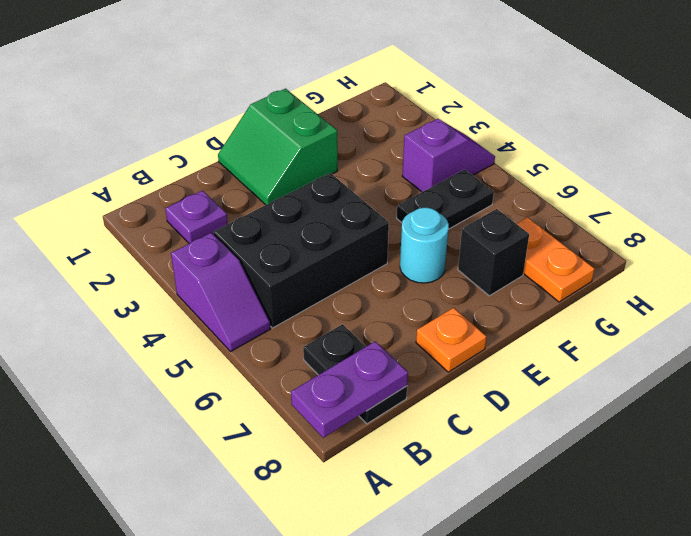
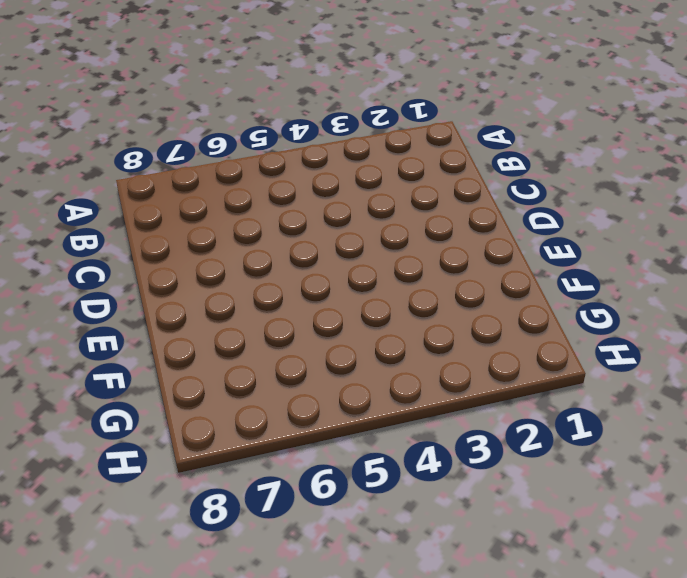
none -> purple slope A4:A5 level 1 top 4
none -> purple plate B2 level 1
none -> black brick B4:D5 level 1

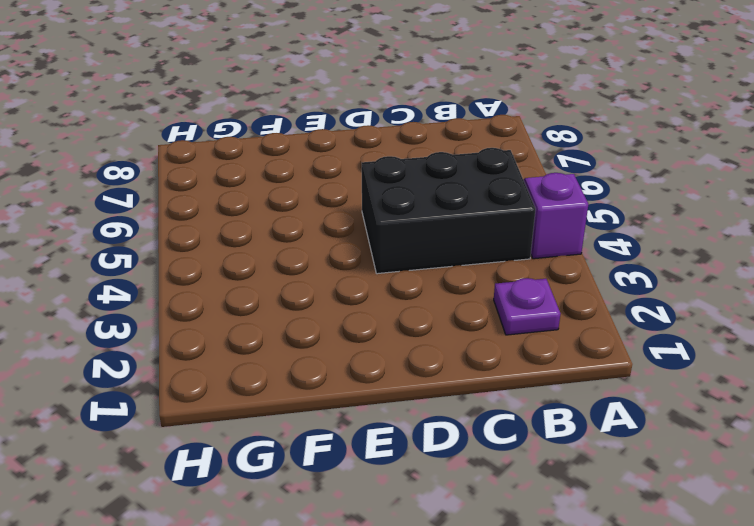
none -> black plate B7:B8 level 1
none -> green slope D1:E2 level 1 top E
none -> orange plate D8 level 1

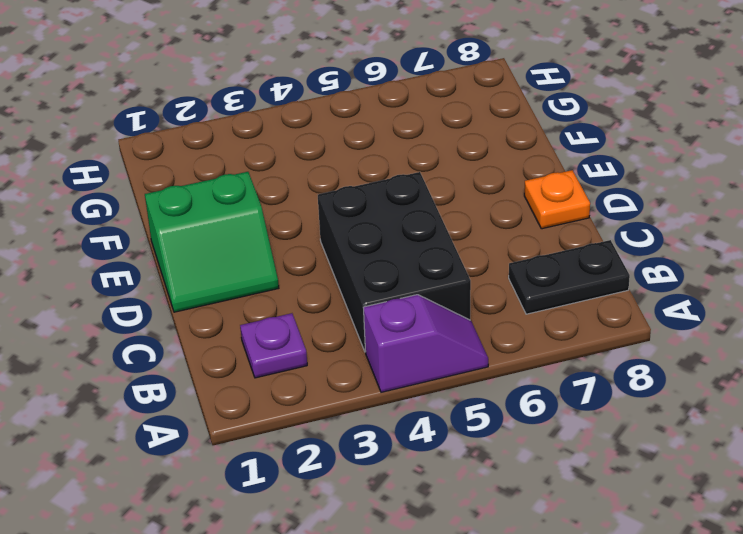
none -> cyan round brick E6 level 1
none -> black plate F5:G5 level 1
none -> black brick F7 level 1

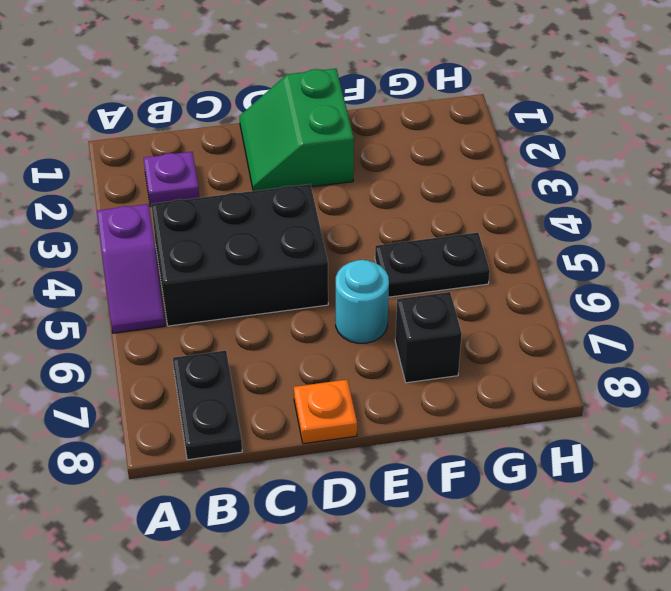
none -> purple slope G4:H4 level 1 top G
none -> orange plate G7:G8 level 1
none -> purple plate A8:B8 level 2

